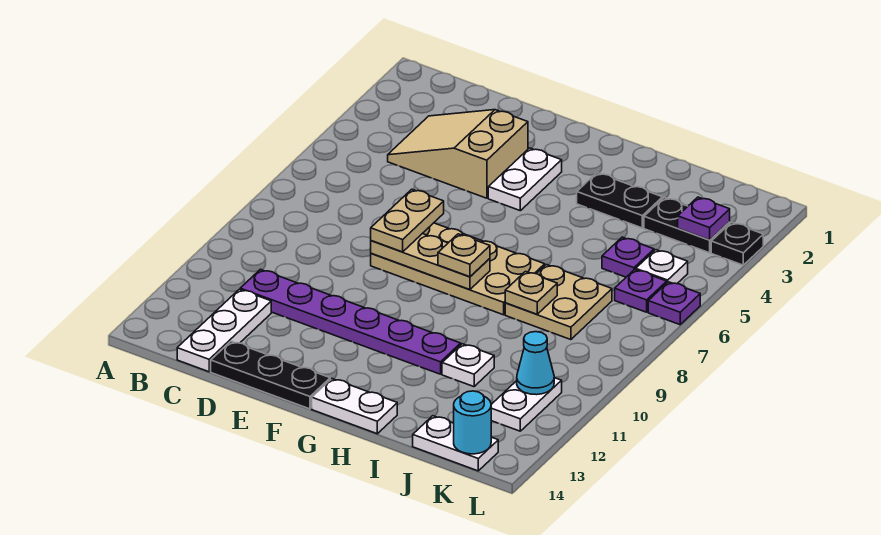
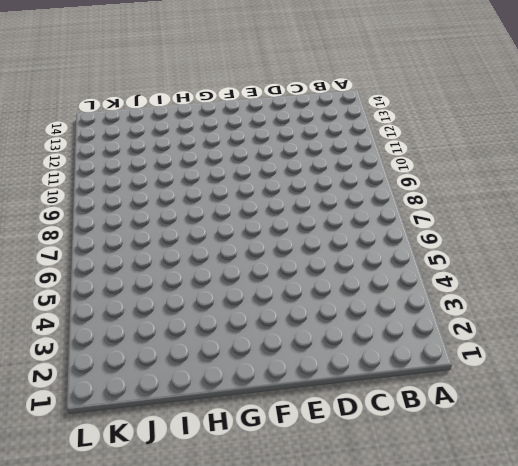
none -> tan slope C3:E4 level 1 top E
none -> purple plate C11:H11 level 1
none -> white plate C12:C14 level 1

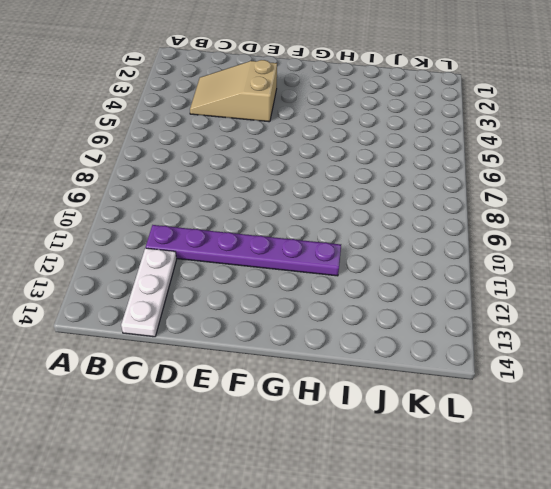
none -> black plate D14:F14 level 1
none -> tan plate E7:H8 level 1
none -> white plate F3:F4 level 1

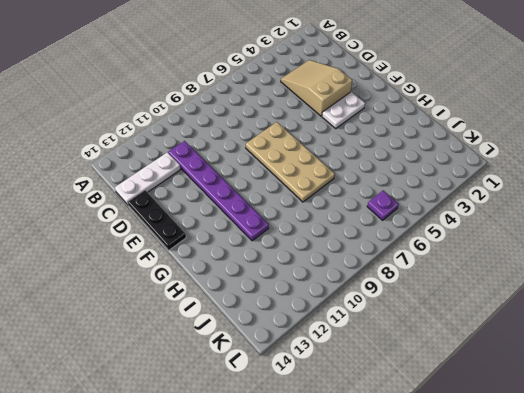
none -> white plate G14:H14 level 1
none -> black plate H3:I3 level 1
none -> tan plate I7:J8 level 1

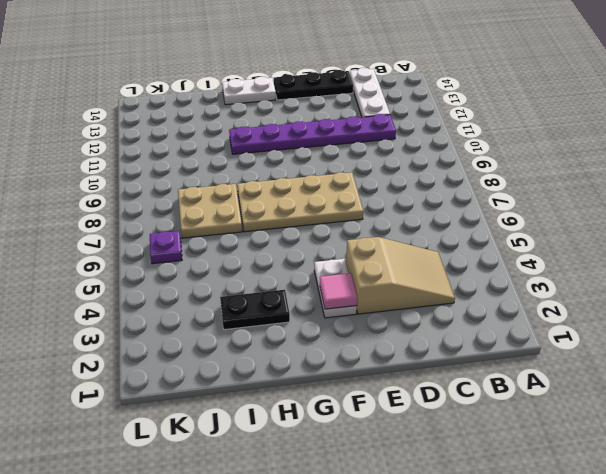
pink tile F3 level 2 -> none
none -> white plate I11 level 1
none -> black plate J3:K3 level 1
none -> purple plate J5 level 1

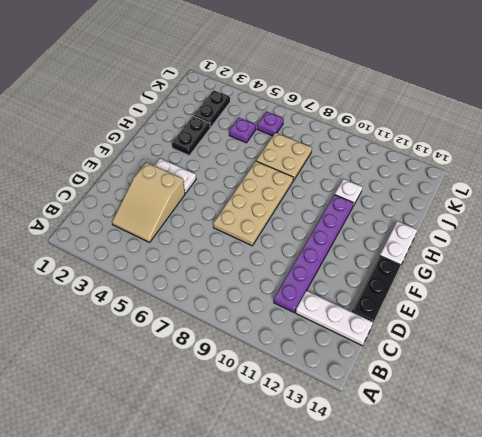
none -> white plate J14:K14 level 1
none -> white plate K5 level 1
none -> white plate K11:K12 level 1

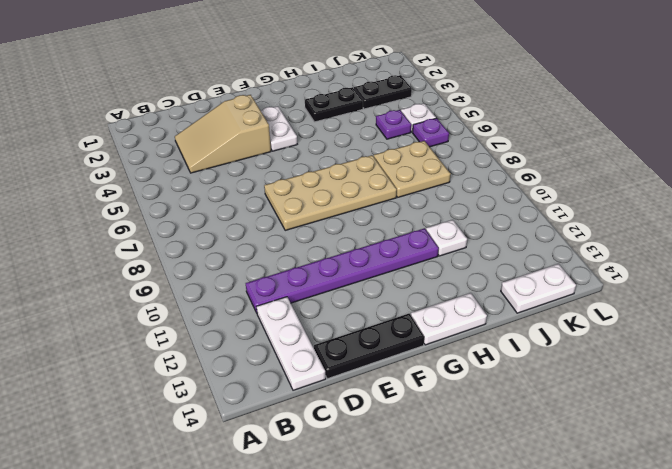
none -> white plate K11:K12 level 1
none -> black plate L3 level 1
none -> purple plate L6 level 1

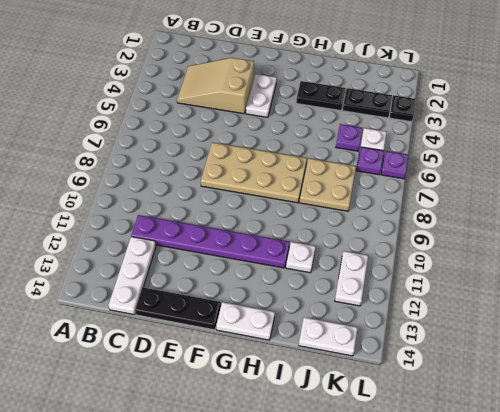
none -> tan plate E8:G8 level 2
none -> tan plate I8 level 2
none -> purple plate K3 level 2

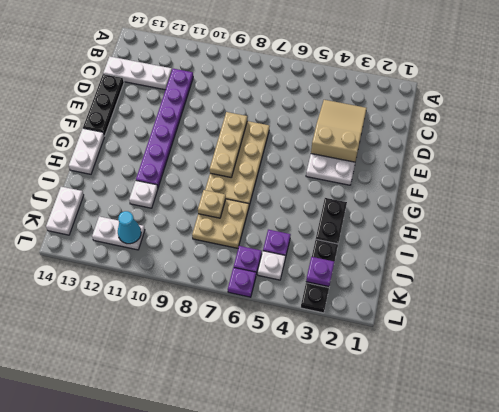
none -> cyan round brick K14 level 2
none -> tan plate E7:E8 level 3
none -> tan plate G8 level 3

